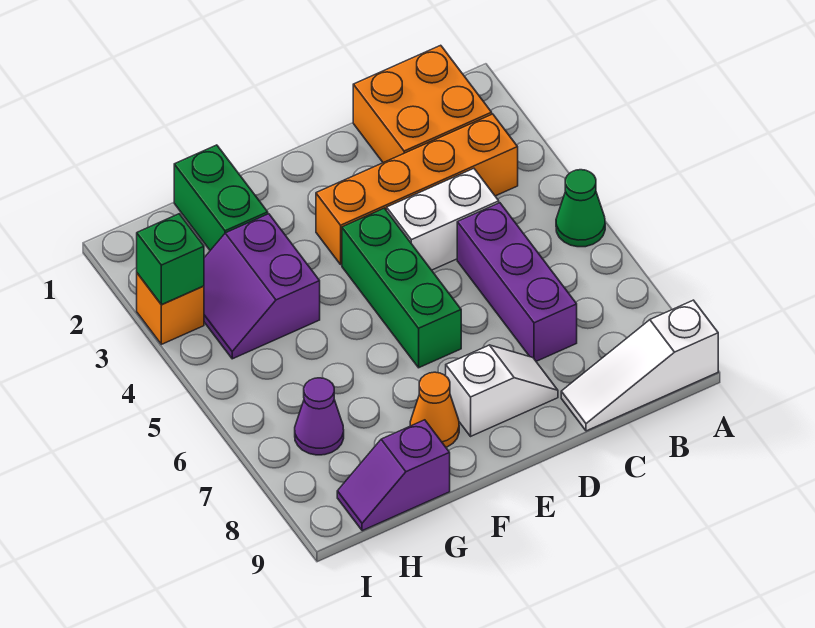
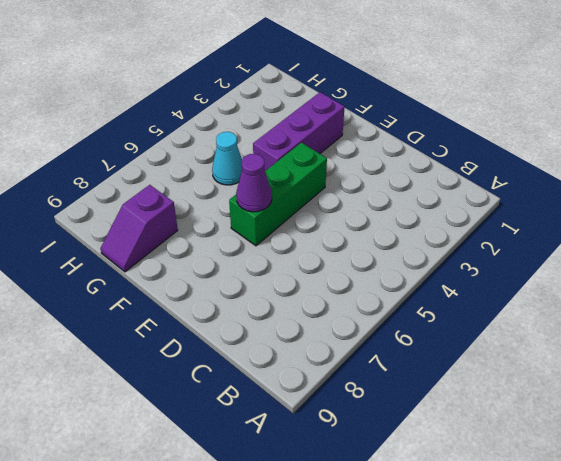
purple cone E6 level 2 -> purple cone H7 level 1
purple brick F2:F4 level 1 -> purple brick C5:C7 level 1
cyan cone G5 level 1 -> none
purple slope G8:G9 level 1 top 8 -> purple slope G9:H9 level 1 top G
none -> green cone A5 level 1
none -> white slope A9:C9 level 1 top A
none -> orange brick B1:C2 level 1

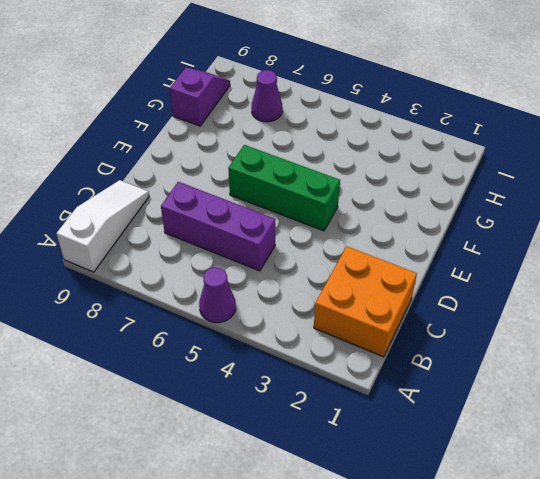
purple cone A5 level 1 -> green cone A5 level 1
none -> orange brick B3:E3 level 1
none -> white brick C4:D4 level 1
none -> white slope D8:E8 level 1 top E

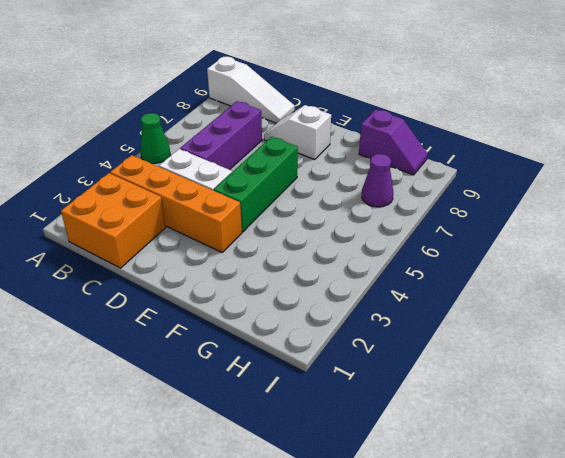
none -> orange cone F8 level 1
none -> green brick G1:G2 level 1
none -> purple slope G3:H4 level 1 top G

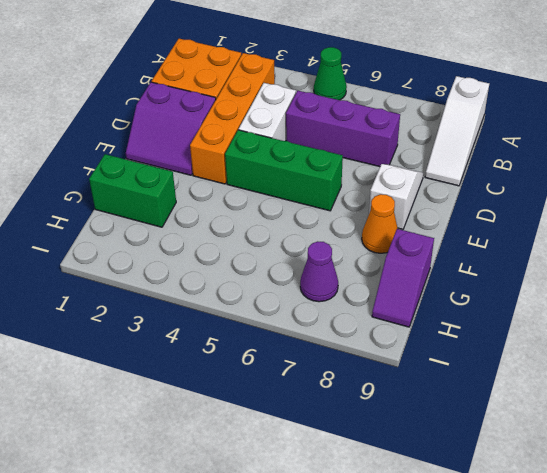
purple slope D1:E2 level 1 top D -> purple slope G3:H4 level 1 top G
none -> orange brick I3 level 1
none -> green brick I3 level 2

